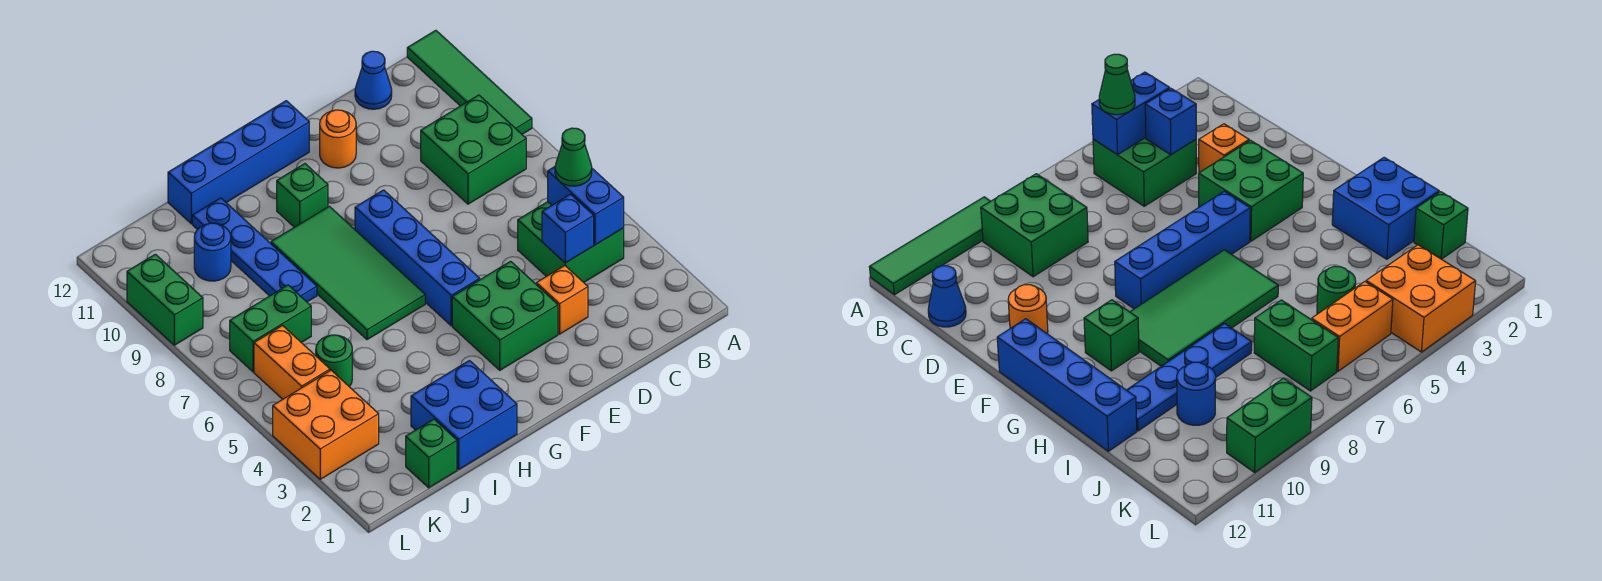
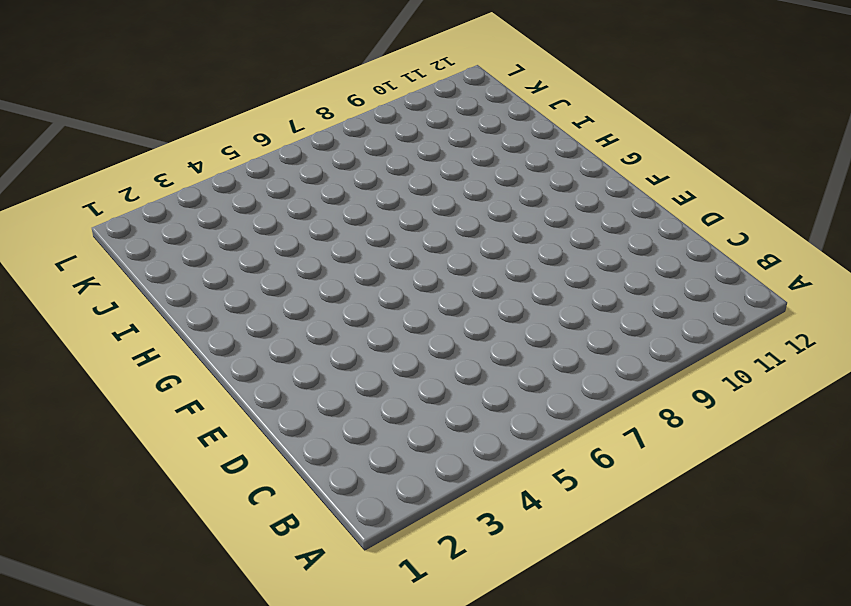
none -> green tile A9:A12 level 1
none -> green brick B4:C5 level 1
none -> green brick B8:C9 level 1

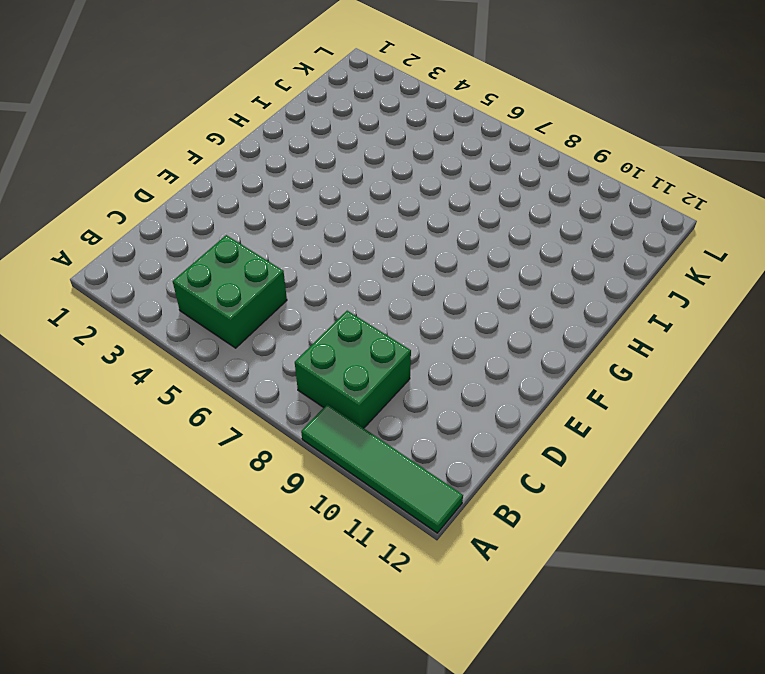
none -> blue cone C12 level 1
none -> orange brick D3 level 1
none -> green brick E3:F4 level 1

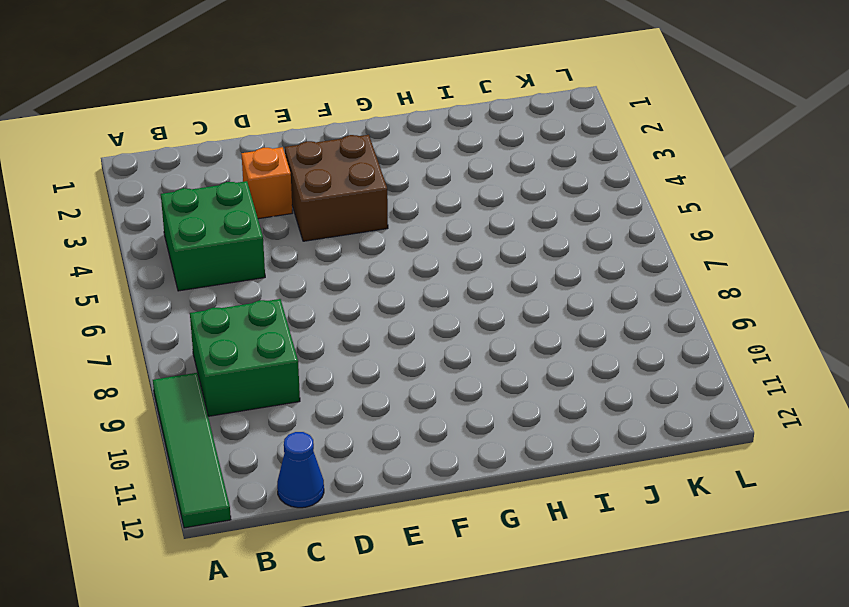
brown brick E3:F4 level 1 -> green brick E3:F4 level 1
none -> orange round brick E11 level 1
none -> blue brick F5:F8 level 1
none -> blue brick F12:I12 level 1

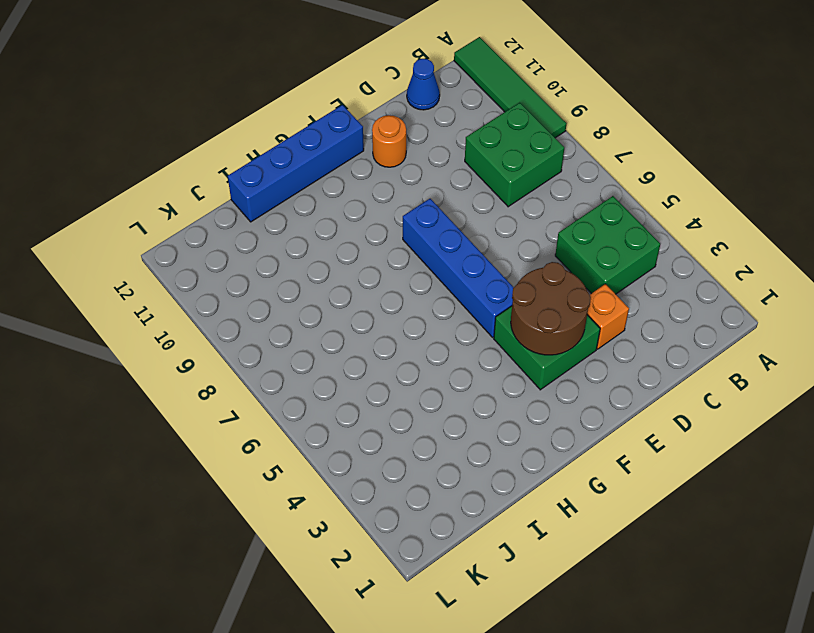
brown round brick E3:F4 level 2 -> none
none -> green tile G6:H9 level 1
none -> green brick G10 level 1
none -> blue brick H1:I2 level 1

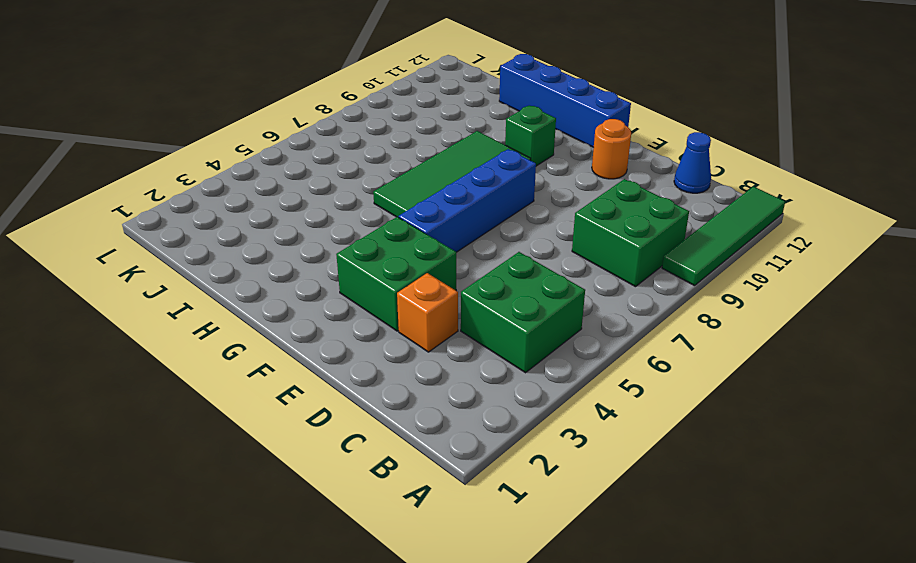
none -> blue brick H1:I2 level 1
none -> blue plate I8:I11 level 1
none -> green brick J1 level 1

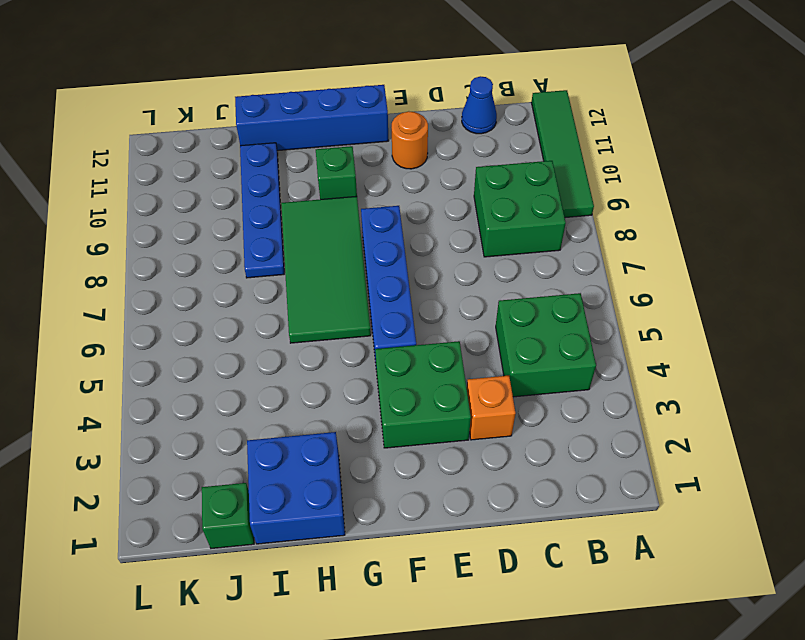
none -> green round brick J5 level 1
none -> green brick J7:K7 level 1
none -> blue round brick J10 level 1

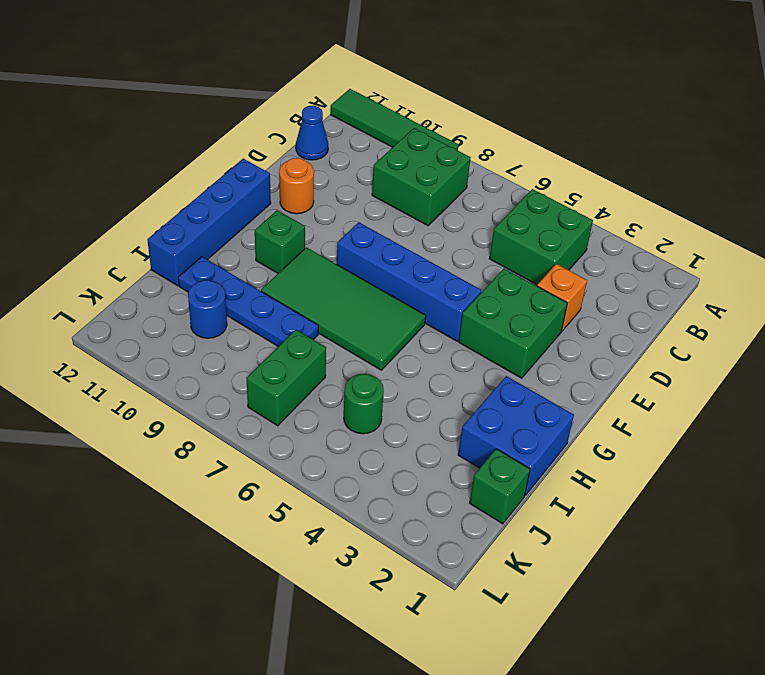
none -> orange brick K3:L4 level 1
none -> orange brick K5:K6 level 1
none -> green brick L9:L10 level 1

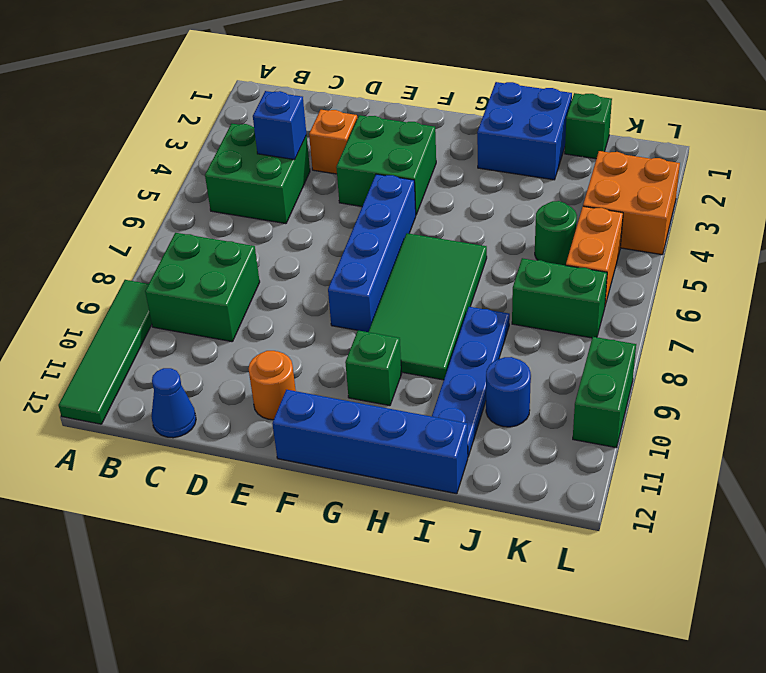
none -> blue brick B4:B5 level 2
none -> green cone B5 level 3

